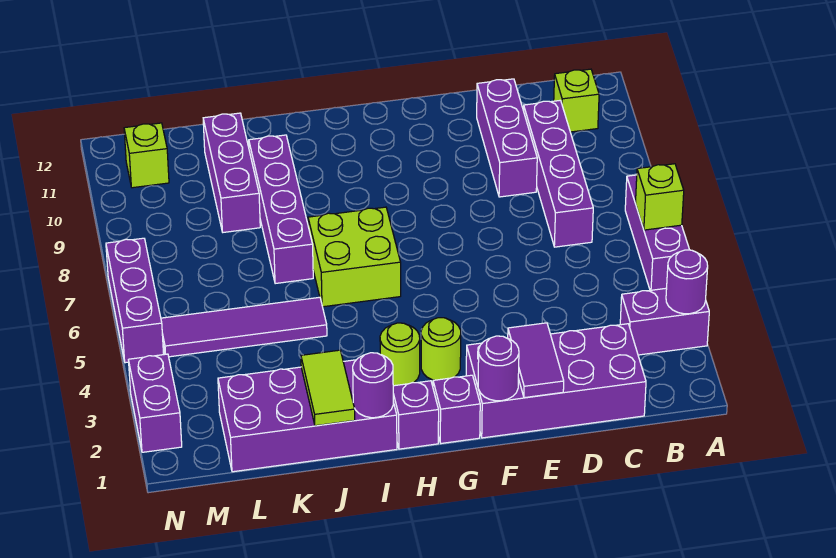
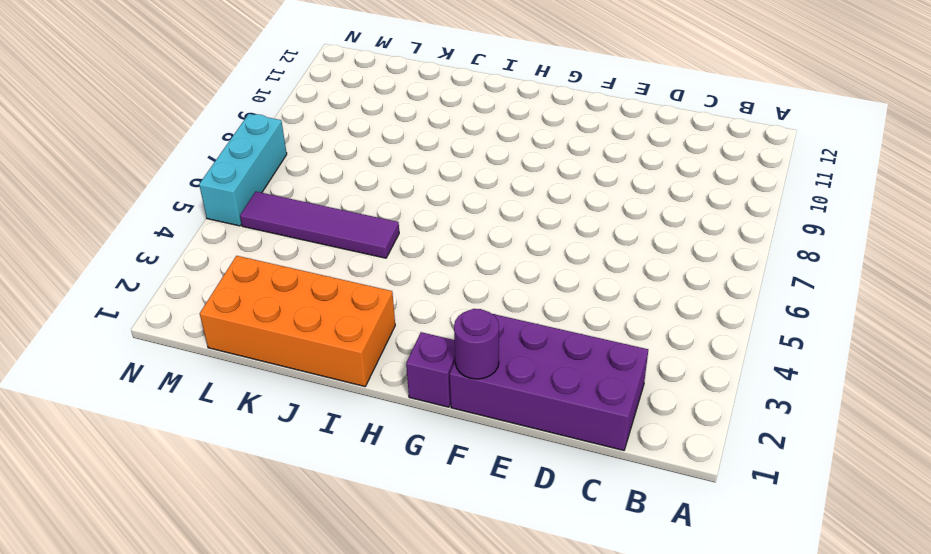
orange brick I1:L2 level 1 -> purple brick I1:L2 level 1
cyan brick N5:N7 level 1 -> purple brick N5:N7 level 1
none -> purple brick A3:B3 level 1
none -> purple brick A5:A7 level 1
none -> lime brick B11 level 1

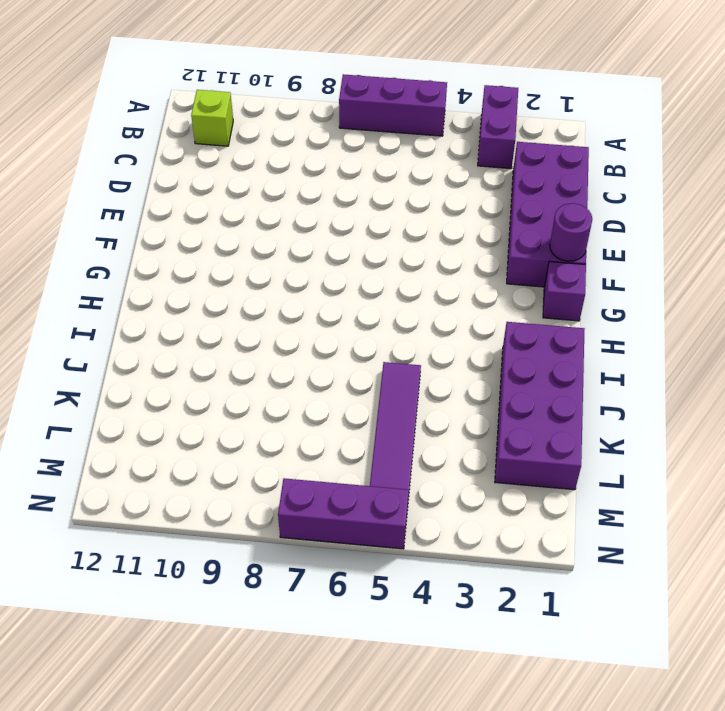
none -> purple brick C7:C10 level 1
none -> purple brick D9:D11 level 1
none -> lime round brick G3 level 1

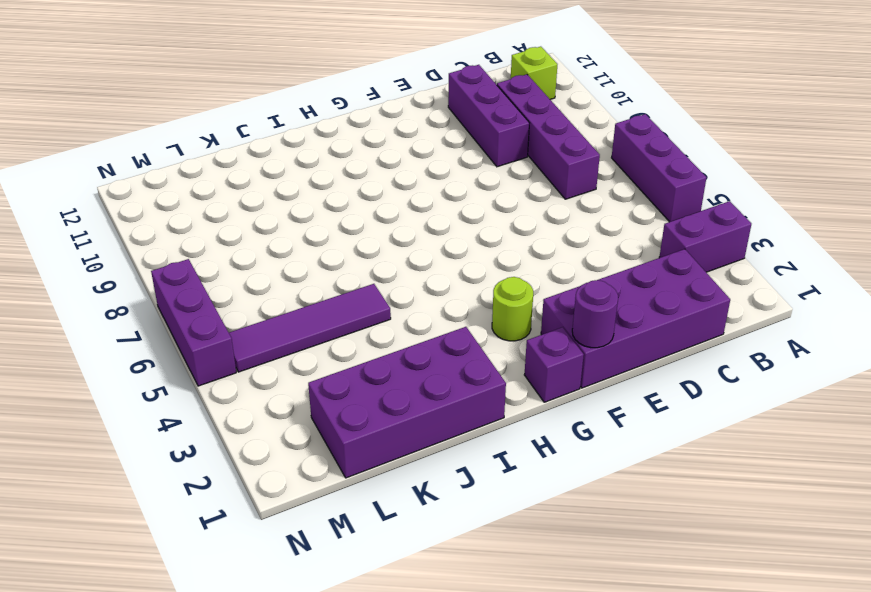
none -> purple brick H1 level 1
none -> lime round brick H3 level 1
none -> lime brick H6:I7 level 1

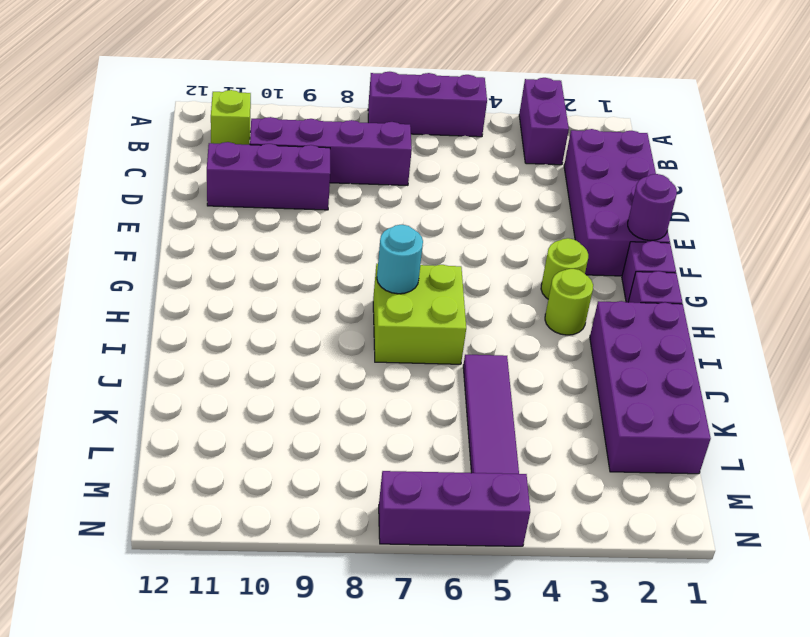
cyan round brick H7 level 2 -> none
none -> purple brick J7:J10 level 1
none -> purple brick K9:K11 level 1
none -> lime brick M11 level 1

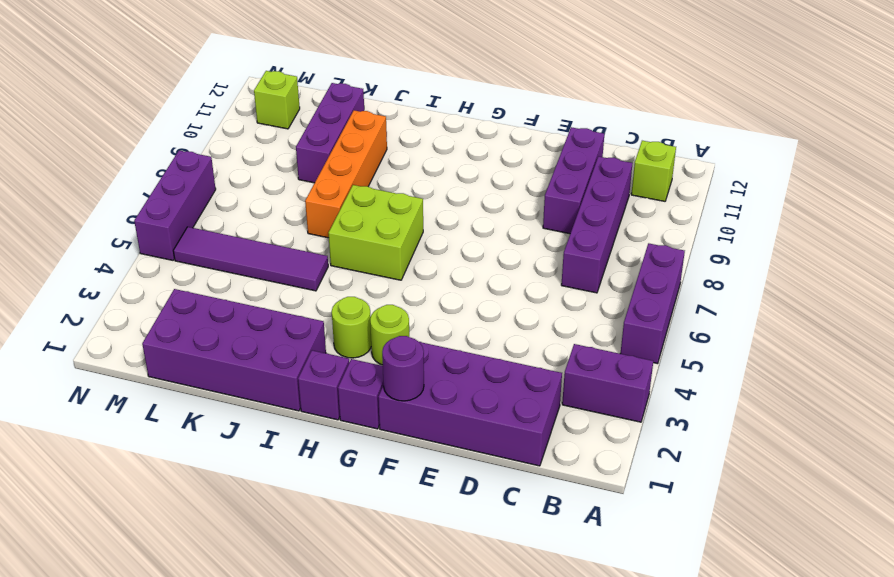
orange brick J7:J10 level 1 -> purple brick J7:J10 level 1
none -> purple brick N2:N3 level 1
none -> purple round brick A3 level 2
none -> lime brick A6 level 2

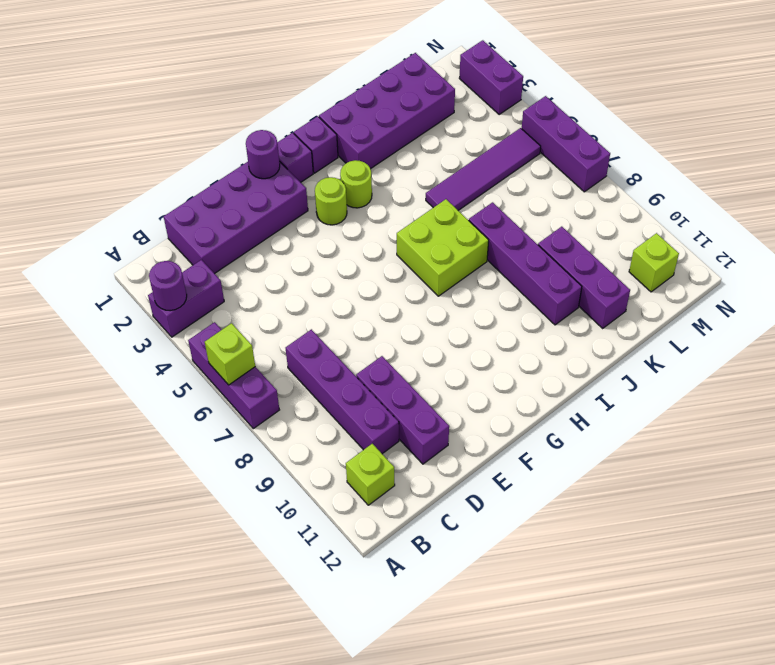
none -> purple tile E1:E2 level 2
none -> purple round brick I1 level 2
none -> lime tile J1:J2 level 2

